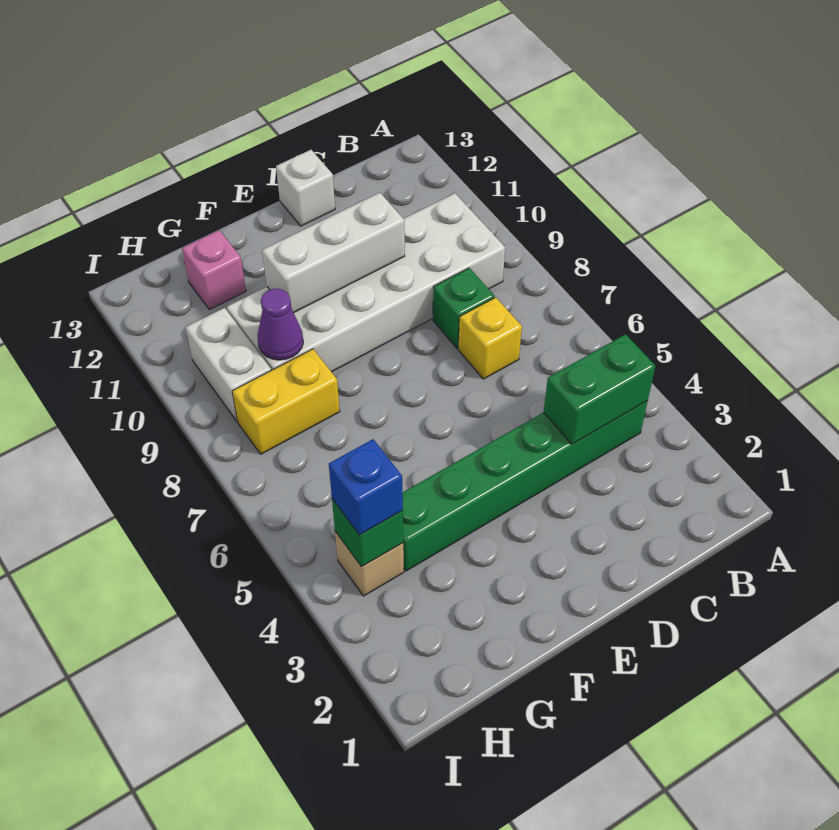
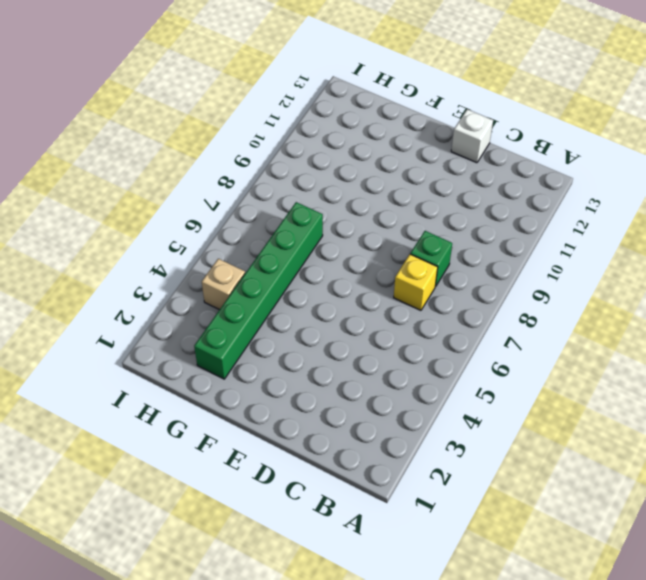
green brick G2:G7 level 1 -> green brick B4:G4 level 1
none -> white brick B9:G10 level 1
none -> yellow brick G8:H8 level 1
none -> pink brick G12 level 1

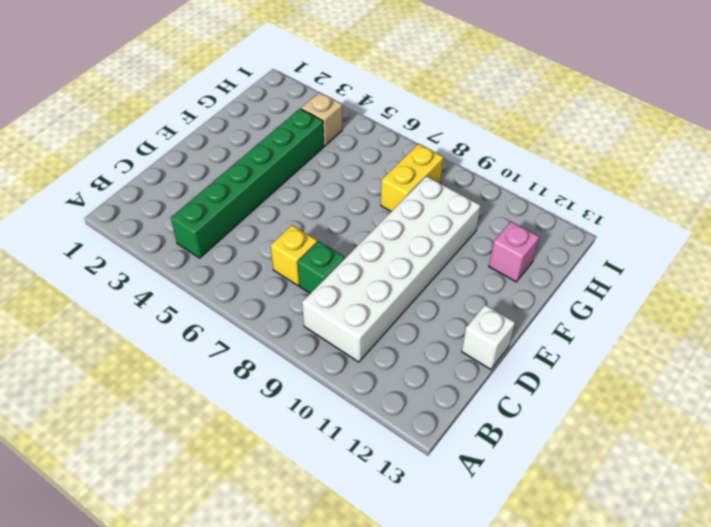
none -> white brick H9:H10 level 1
none -> green brick B4:C4 level 2
none -> white brick D10:F10 level 2

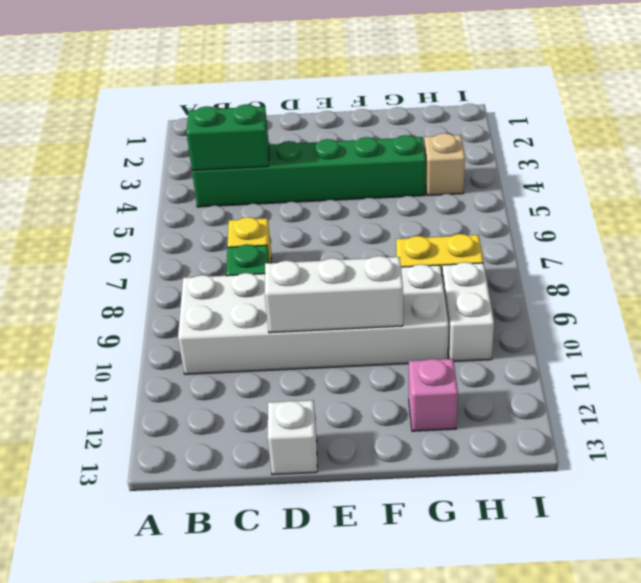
none -> purple cone G9 level 2
none -> green brick H4 level 2
none -> blue brick H4 level 3

